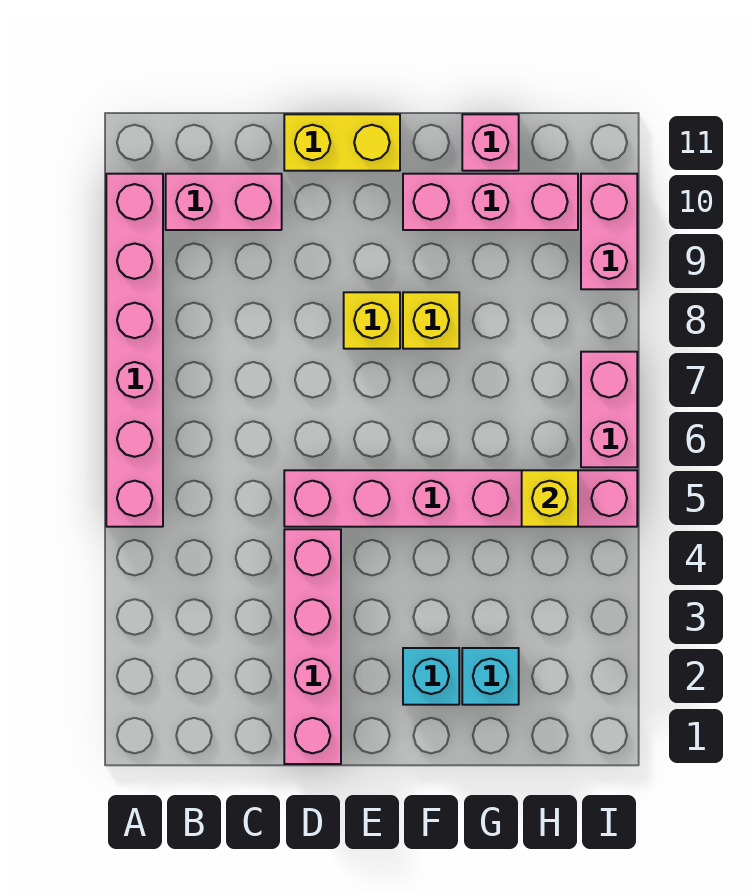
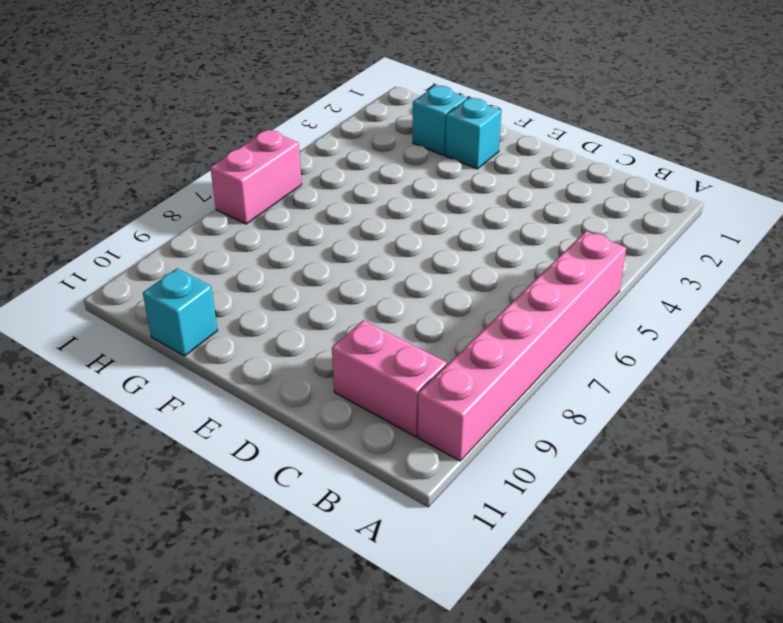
cyan brick G11 level 1 -> pink brick G11 level 1
none -> pink brick D1:D4 level 1
none -> pink brick D5:I5 level 1
none -> yellow brick D11:E11 level 1

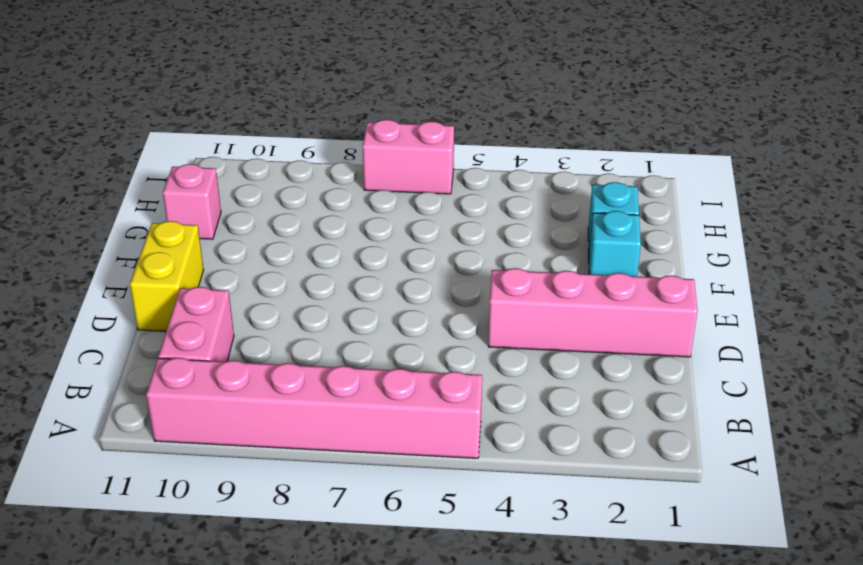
none -> pink brick D5:I5 level 1
none -> yellow brick E8 level 1
none -> yellow brick F8 level 1

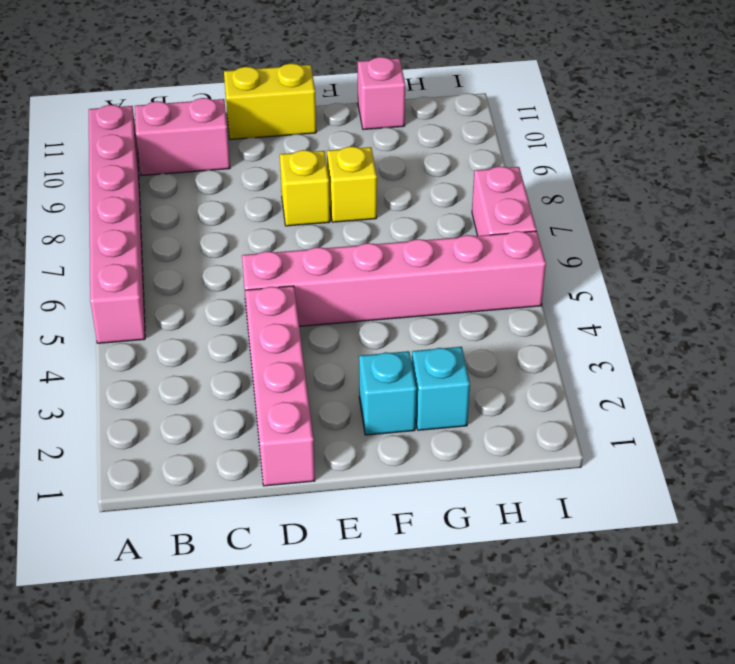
none -> pink brick F10:H10 level 1
none -> pink brick I9:I10 level 1
none -> yellow brick H5 level 2

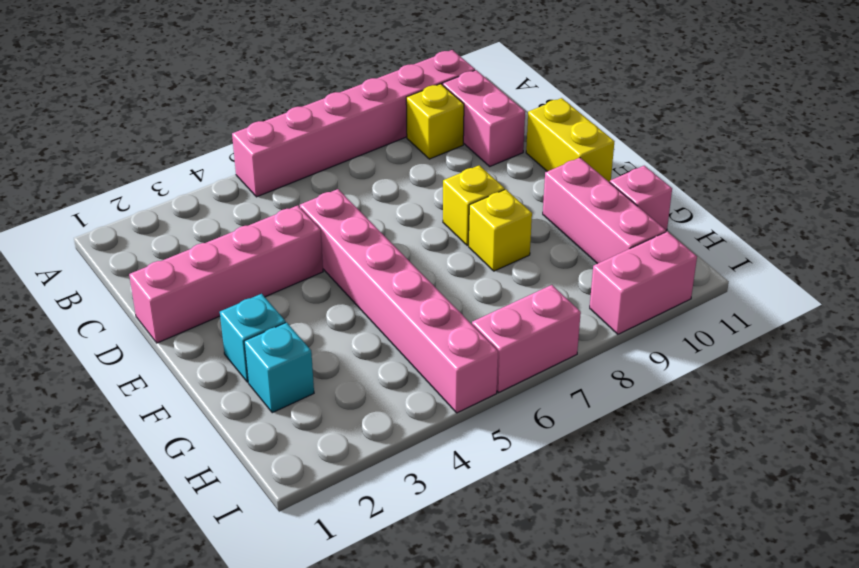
yellow brick B9 level 1 -> yellow brick H5 level 2

